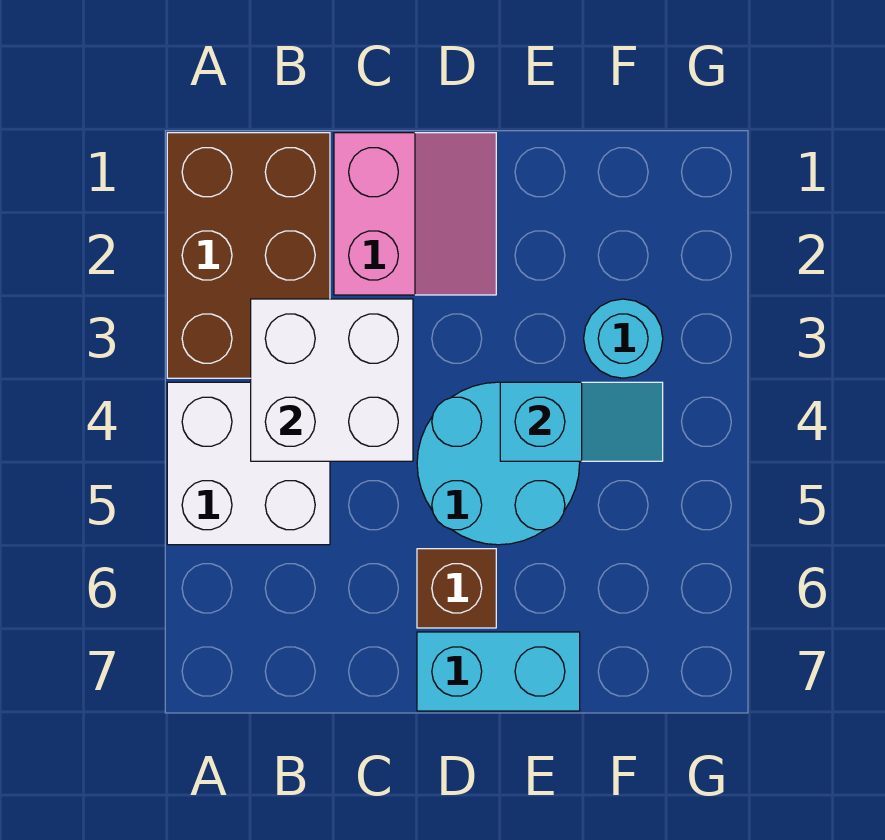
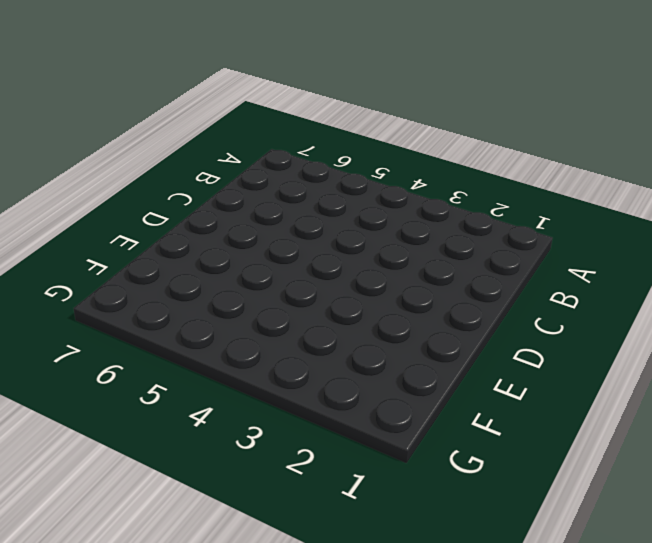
none -> brown brick A1:B3 level 1
none -> white brick A4:B5 level 1

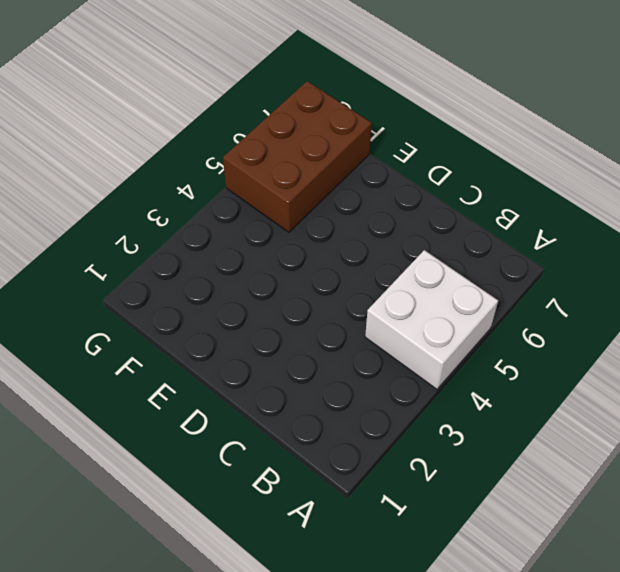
brown brick F5:G7 level 1 -> brown brick A1:B3 level 1
none -> pink slope C1:D2 level 1 top C
none -> cyan round brick D4:E5 level 1

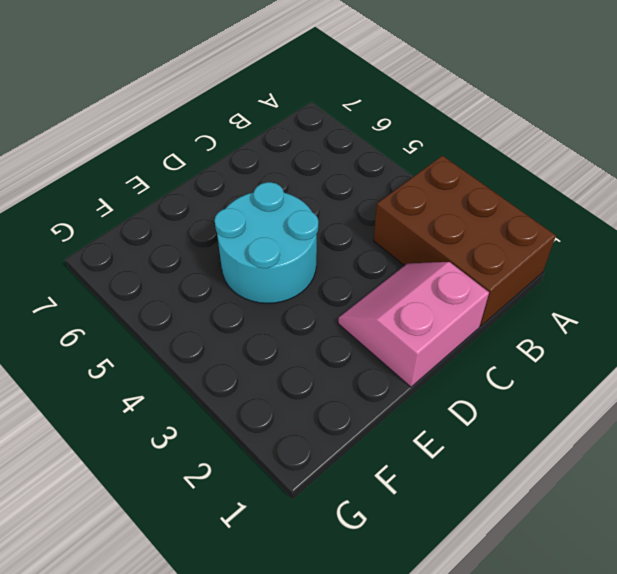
pink slope C1:D2 level 1 top 1 -> pink slope C1:D2 level 1 top C
none -> white brick A4:B5 level 1
none -> brown brick D6 level 1

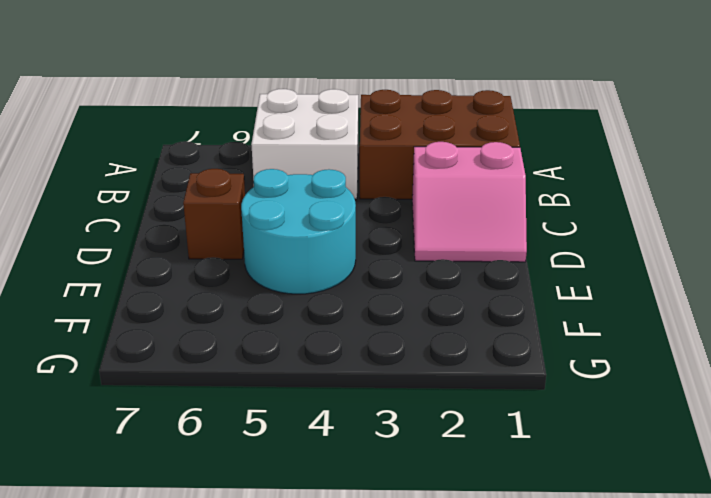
none -> cyan brick D7:E7 level 1
none -> cyan round brick F3 level 1

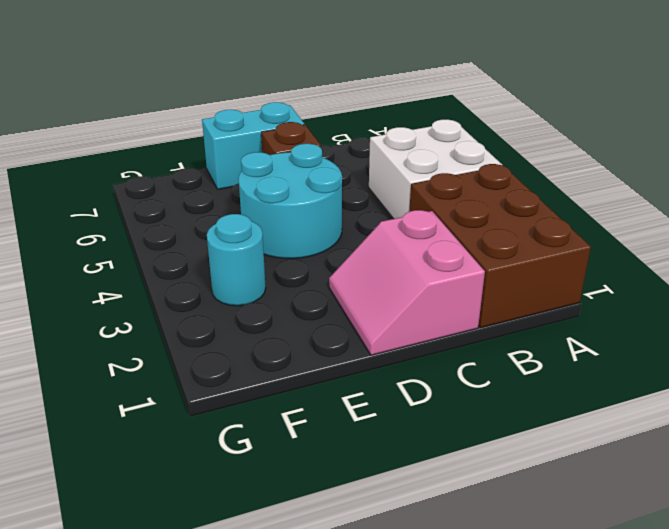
none -> white brick B3:C4 level 2
none -> cyan slope E4:F4 level 2 top E

